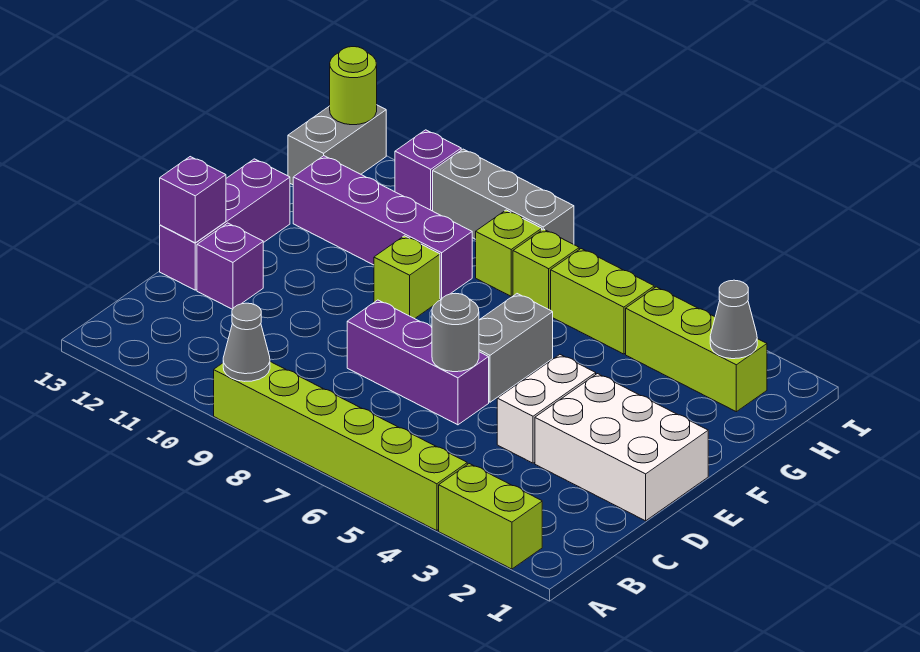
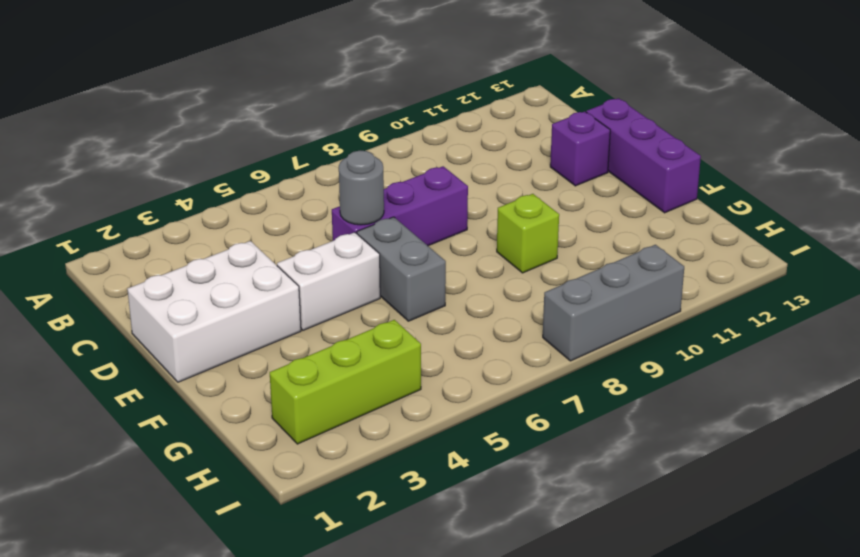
white brick E4:E5 level 1 -> white brick D4:E4 level 1
none -> lime brick A2:A3 level 1
none -> lime brick A4:A9 level 1
none -> purple brick G9:G12 level 1

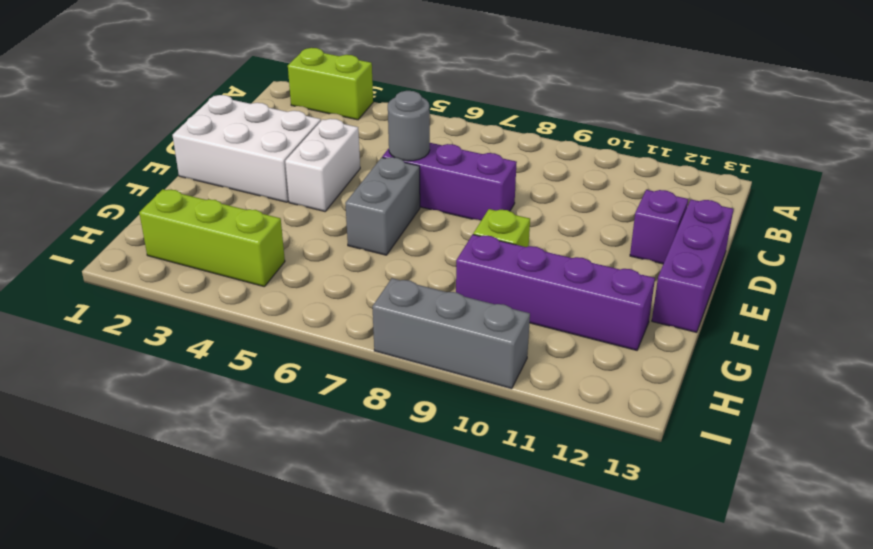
none -> lime brick A4:A9 level 1
none -> lime brick H5:H6 level 1
none -> lime brick H7 level 1

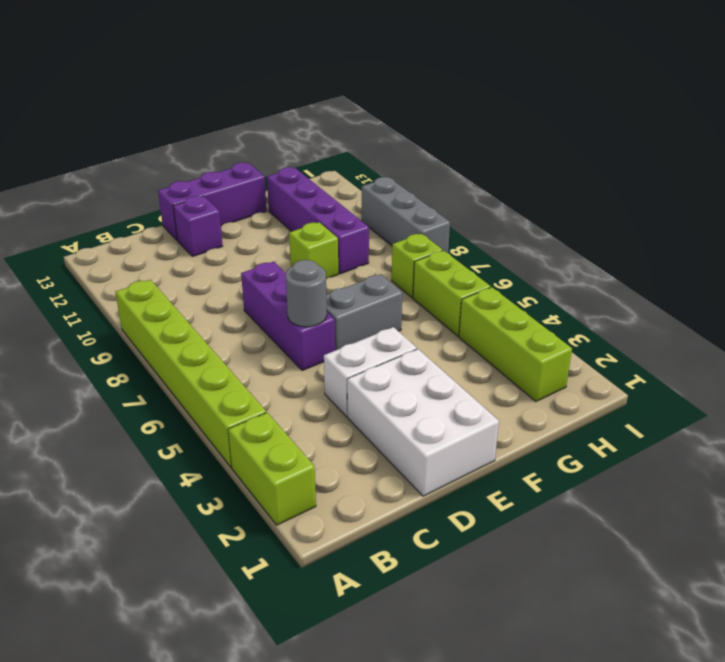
none -> lime brick H8 level 1
none -> grey brick H13:I13 level 1
none -> purple brick I11 level 1

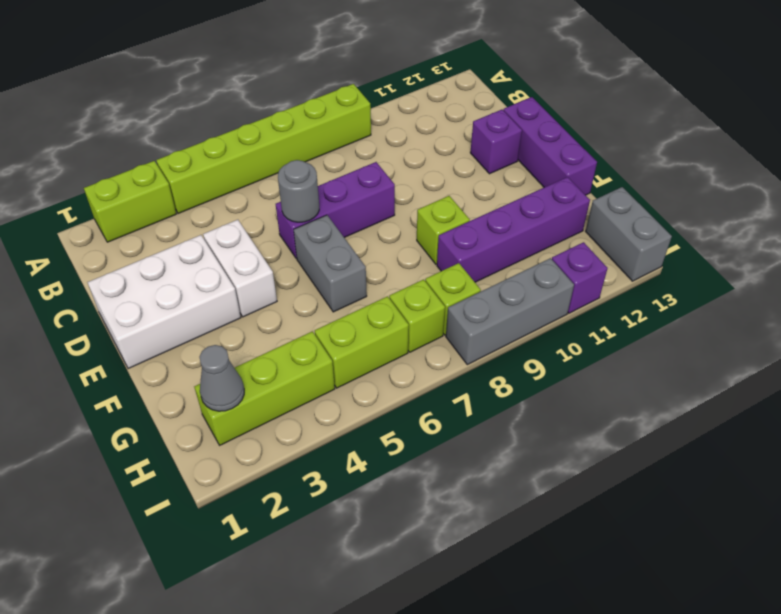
none -> grey cone A9 level 2
none -> purple brick D13 level 2
none -> lime round brick I13 level 2

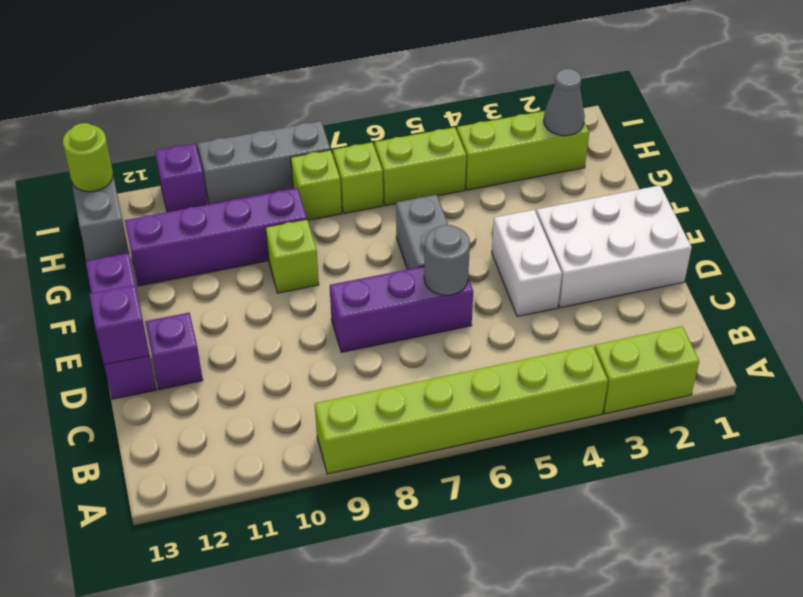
none -> grey cone A9 level 2

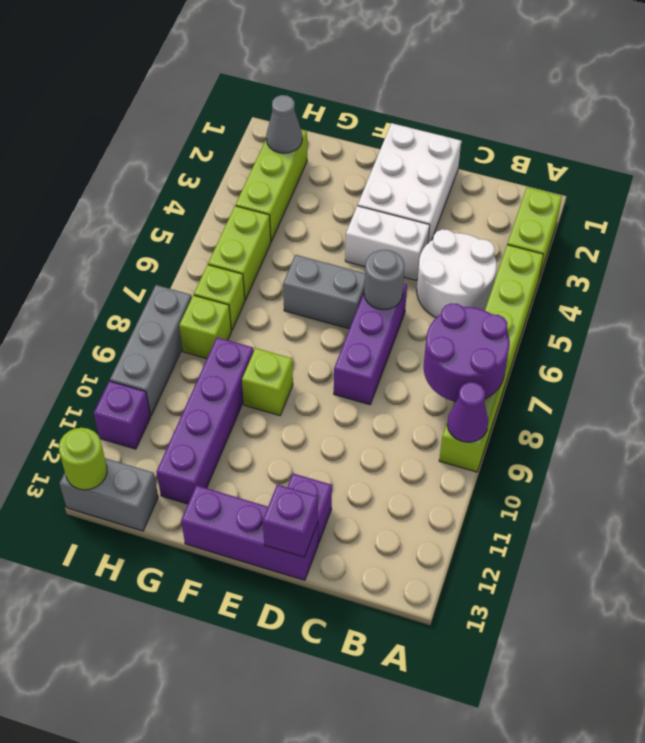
purple round brick A7:B8 level 2 -> none
purple cone A9 level 2 -> grey cone A9 level 2
white round brick B4:C5 level 1 -> none

